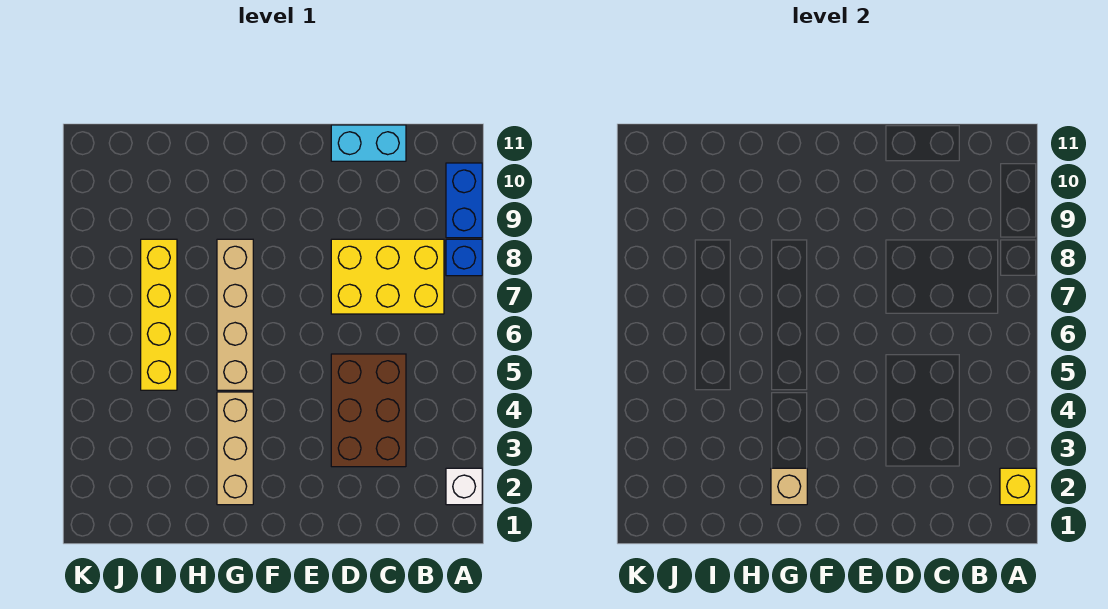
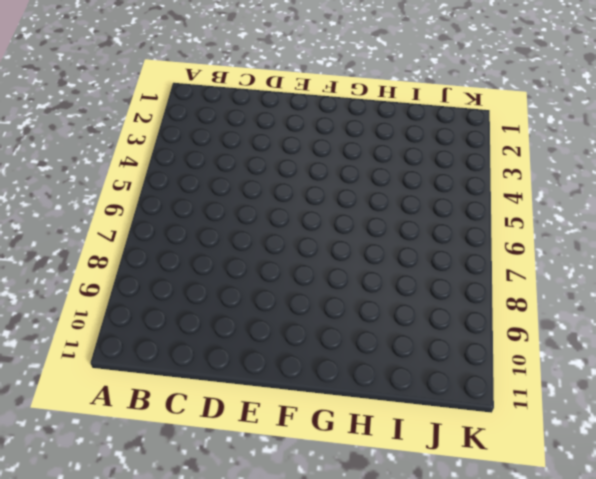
none -> white brick A2 level 1
none -> blue brick A8 level 1

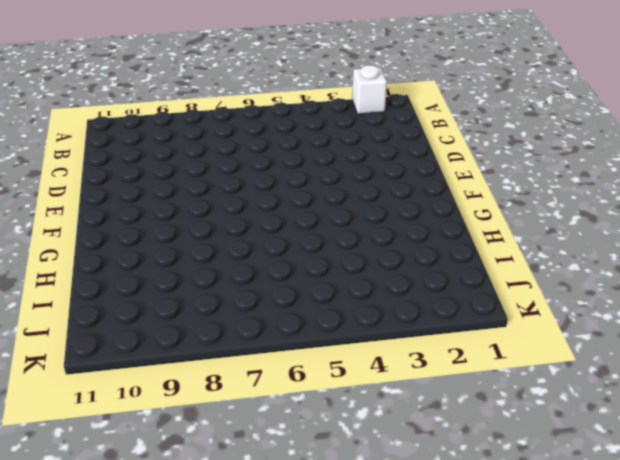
none -> blue brick A8 level 1
none -> blue brick A9:A10 level 1

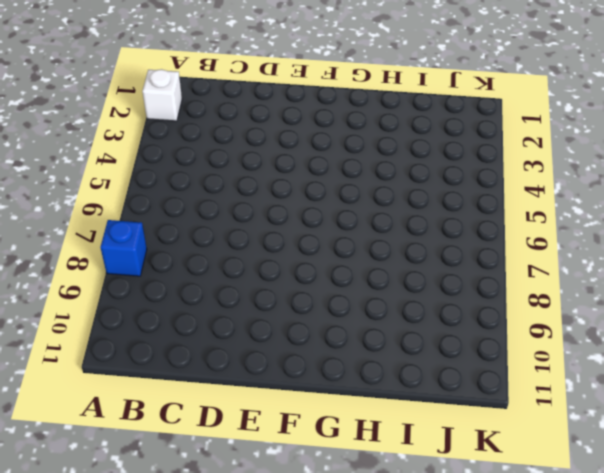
none -> blue brick A9:A10 level 1
none -> yellow brick B7:D8 level 1

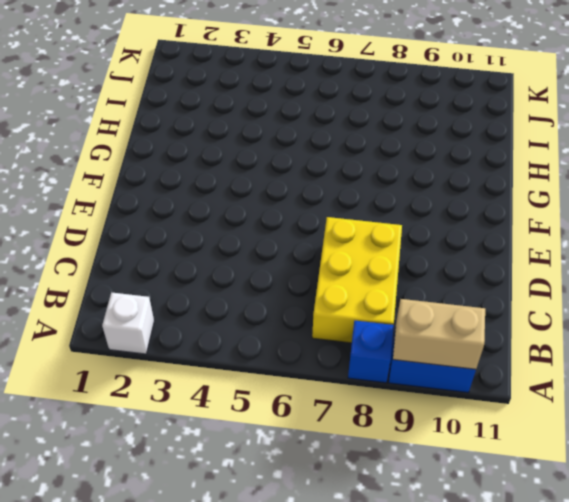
tan brick A9:A10 level 2 -> none
none -> brown brick C3:D5 level 1
none -> cyan brick C11:D11 level 1

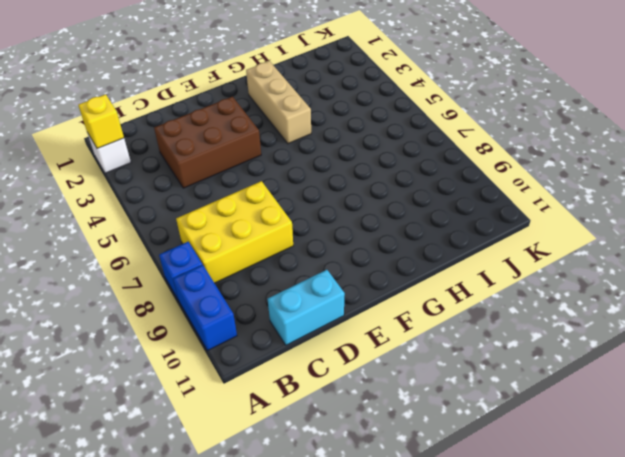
brown brick C3:E4 level 1 -> brown brick C3:D5 level 1
none -> tan brick G5:G8 level 1
none -> yellow brick I5:I8 level 1

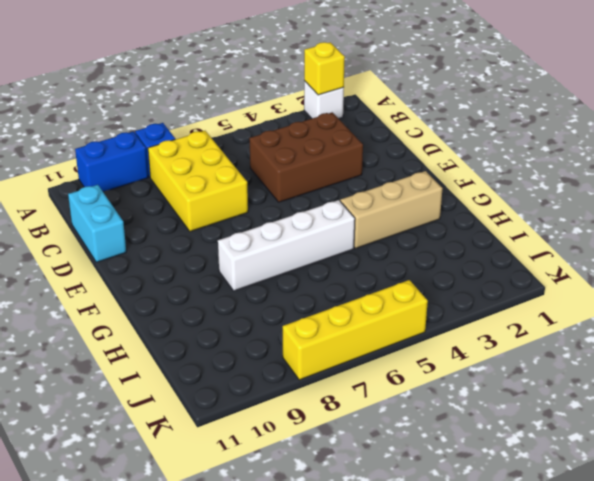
white brick G5:G8 level 1 -> tan brick G5:G8 level 1
yellow brick K5:K8 level 1 -> yellow brick I5:I8 level 1
none -> tan brick G2 level 2

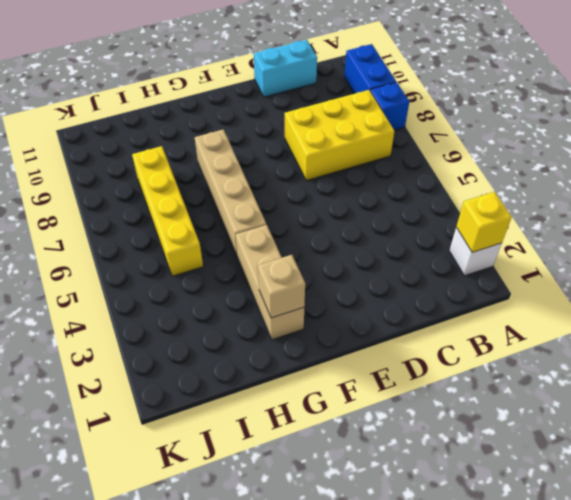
none -> brown brick C3:D5 level 1

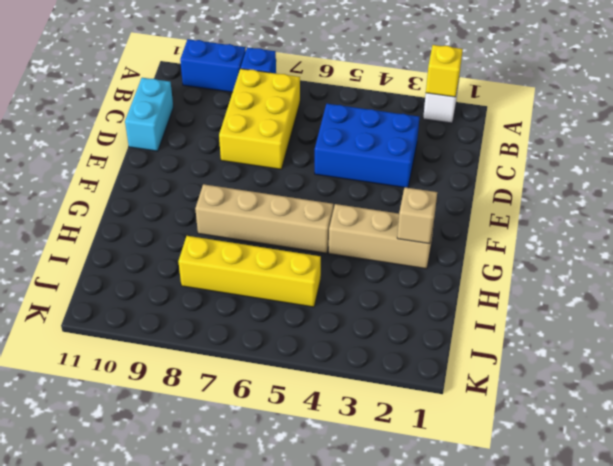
blue brick C3:D5 level 1 -> brown brick C3:D5 level 1

